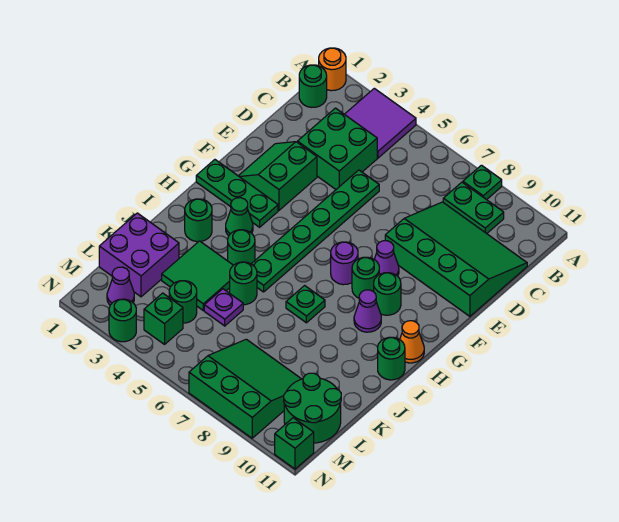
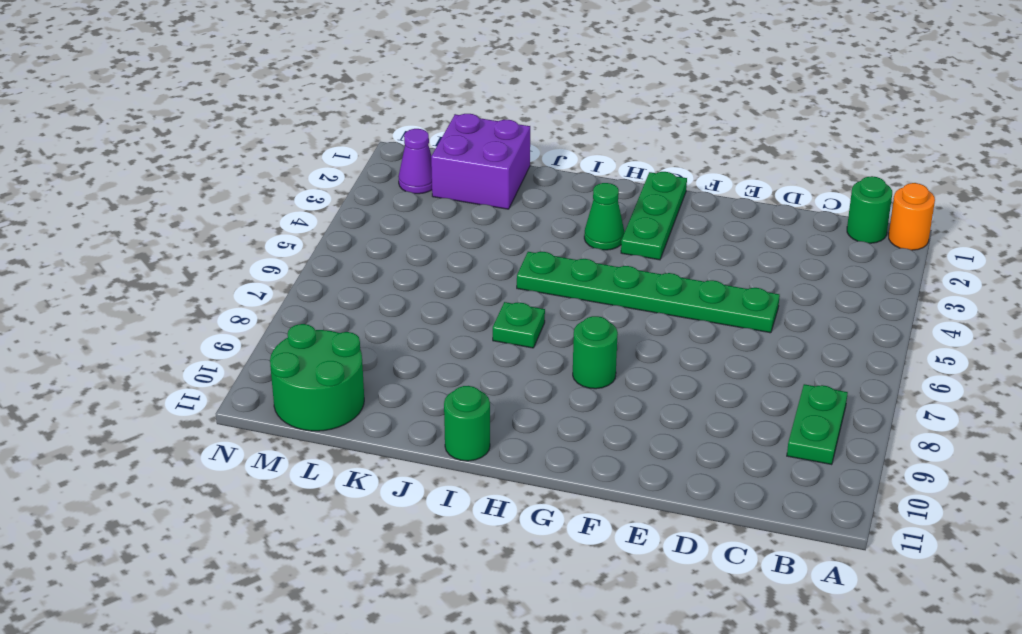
none -> purple tile A3:B4 level 1
none -> green plate A8 level 1
none -> green brick C3:D4 level 1
none -> green slope C8:E11 level 1 top E

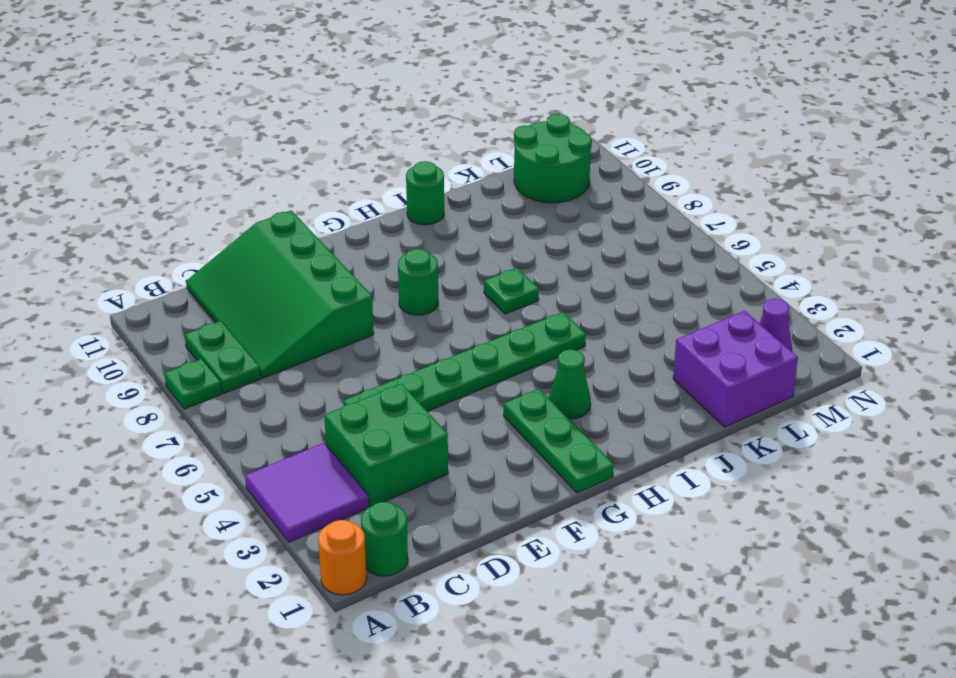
none -> green slope E2:F3 level 1 top 3
none -> purple cone F8 level 1
none -> purple round brick G7 level 1
none -> green round brick G9 level 1

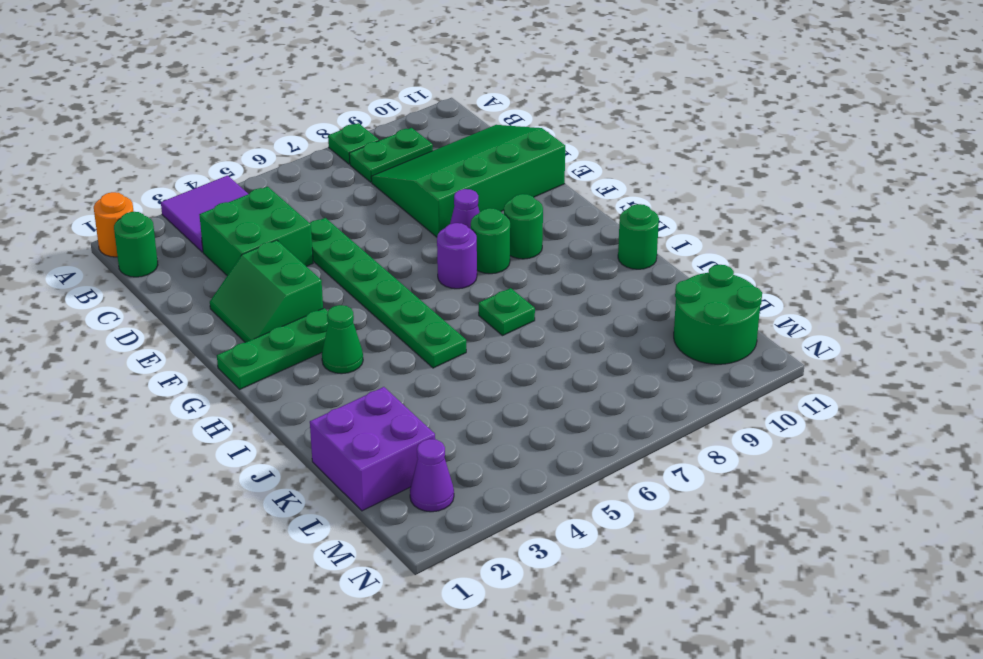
none -> purple cone H9 level 1
none -> orange cone H11 level 1
none -> green round brick I2 level 1
none -> green round brick I4 level 1

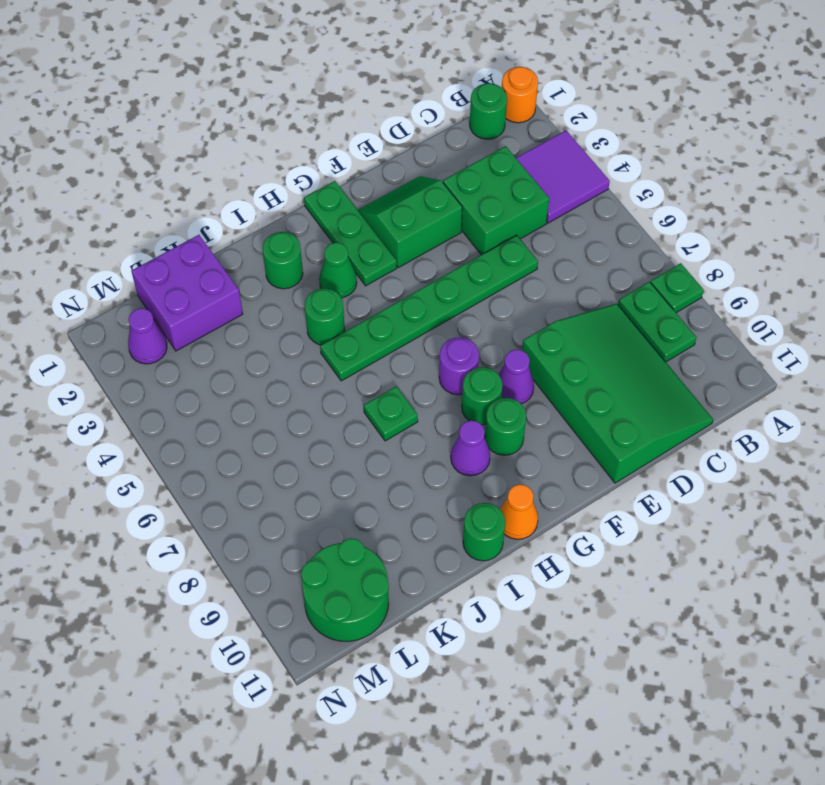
none -> green tile J3:K4 level 1
none -> green round brick J5 level 1
none -> purple plate K5 level 1
none -> green round brick L4 level 1

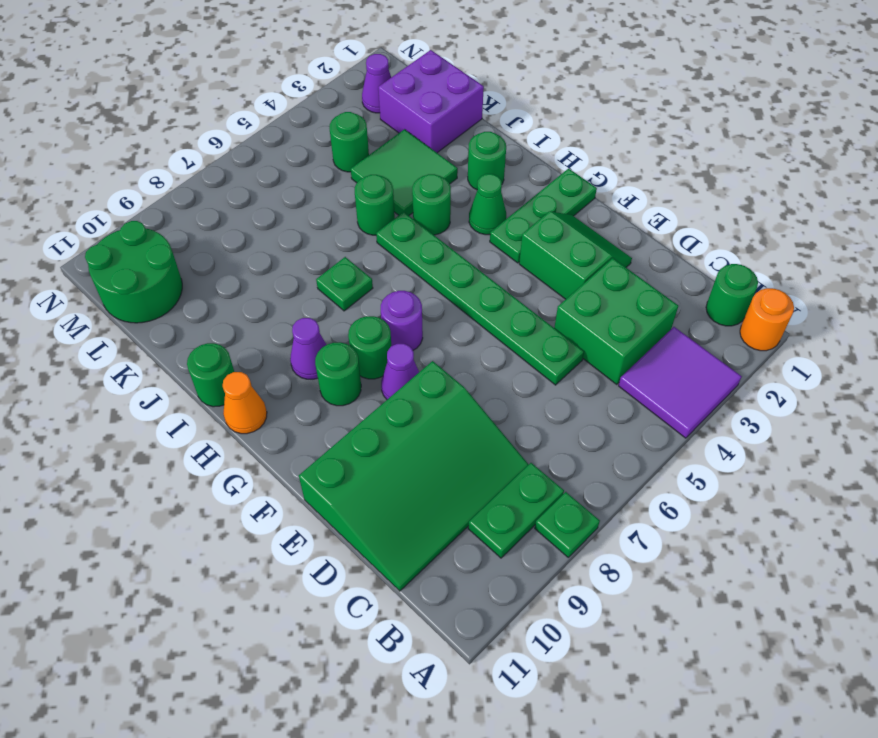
none -> purple plate K5 level 1
none -> green slope L7:N9 level 1 top N
none -> green brick M4 level 1
none -> green round brick N3 level 1

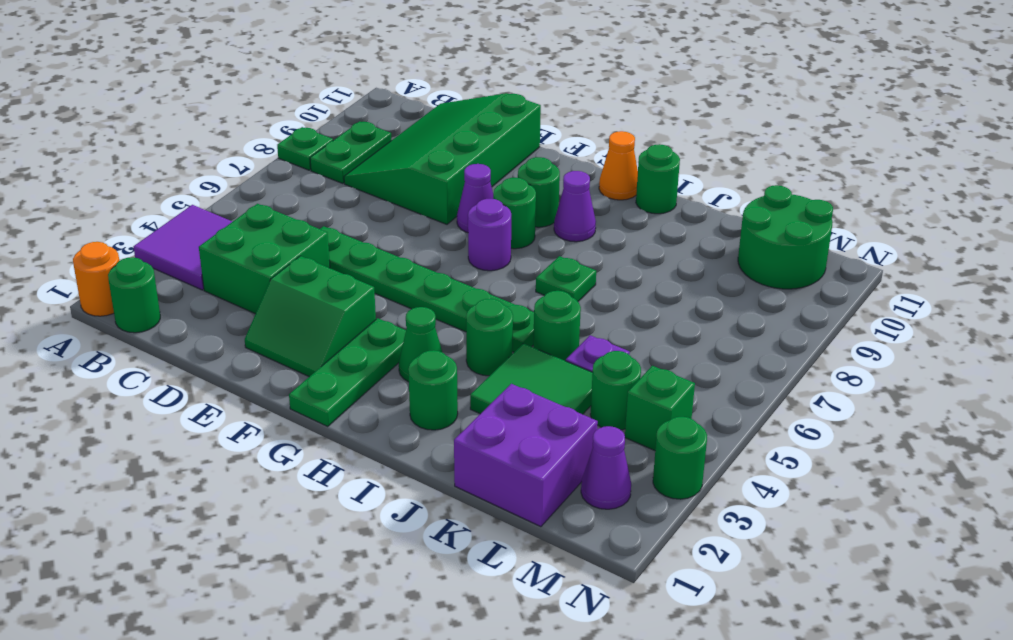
none -> green slope L7:N9 level 1 top N
none -> green brick N11 level 1

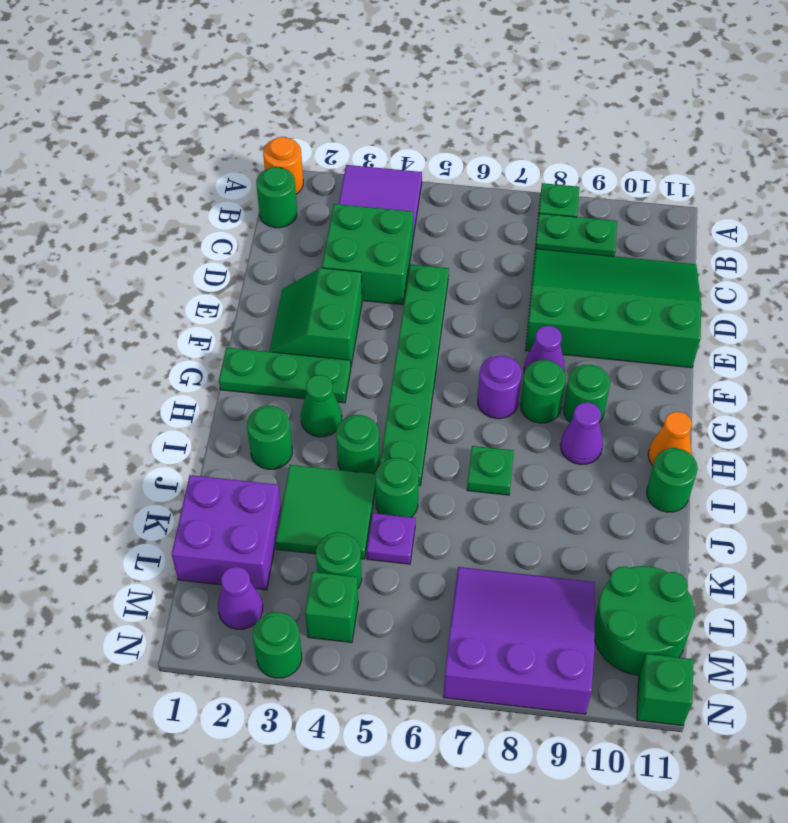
purple slope L7:N9 level 1 top N -> green slope L7:N9 level 1 top N

